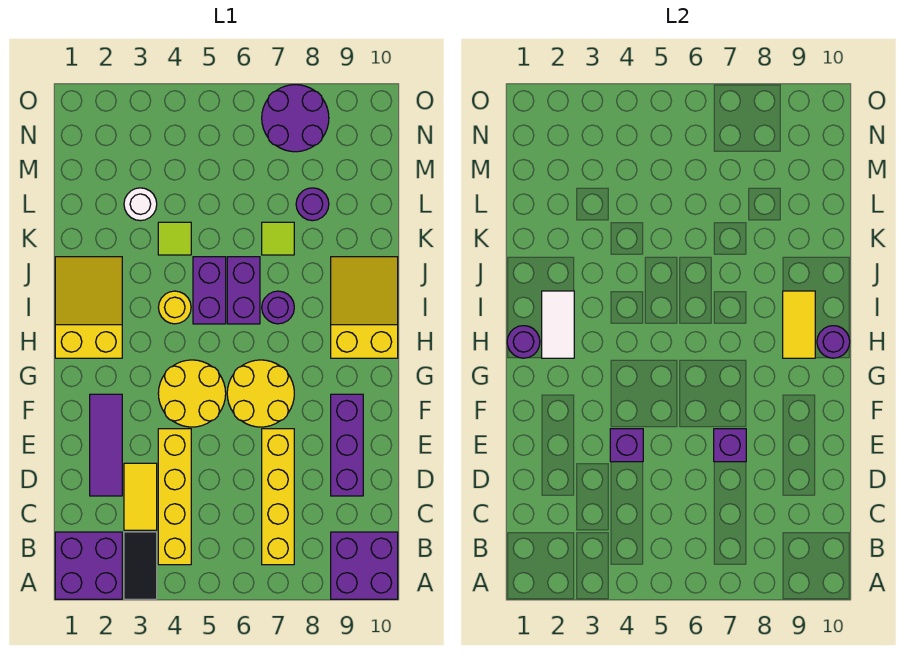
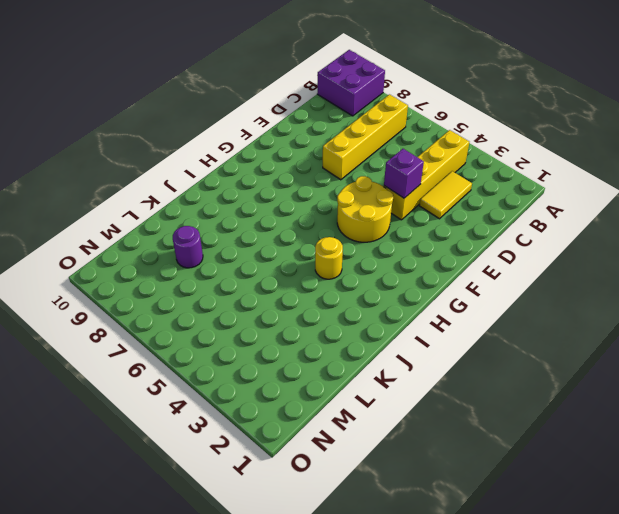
none -> purple brick A1:B2 level 1
none -> black tile A3:B3 level 1
none -> purple tile D2:F2 level 1

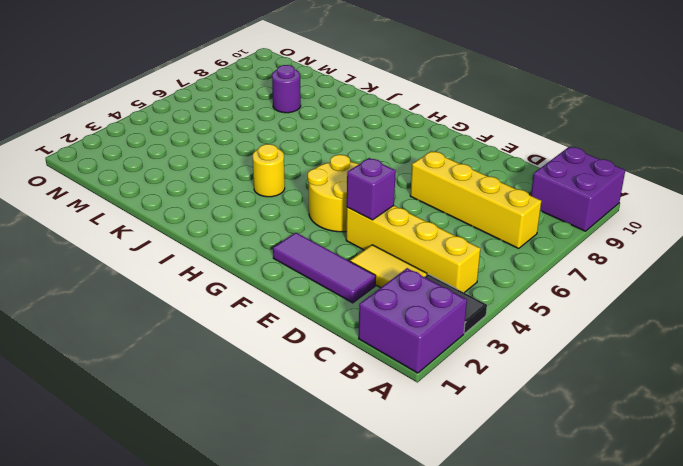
none -> purple brick D9:F9 level 1
none -> yellow round brick F6:G7 level 1
none -> yellow slope H1:J2 level 1 top H

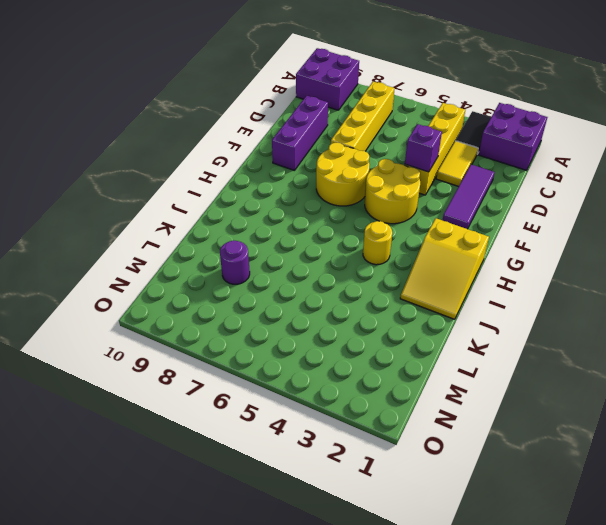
none -> yellow slope H9:J10 level 1 top H
none -> purple brick I5:J5 level 1
none -> purple brick I6:J6 level 1

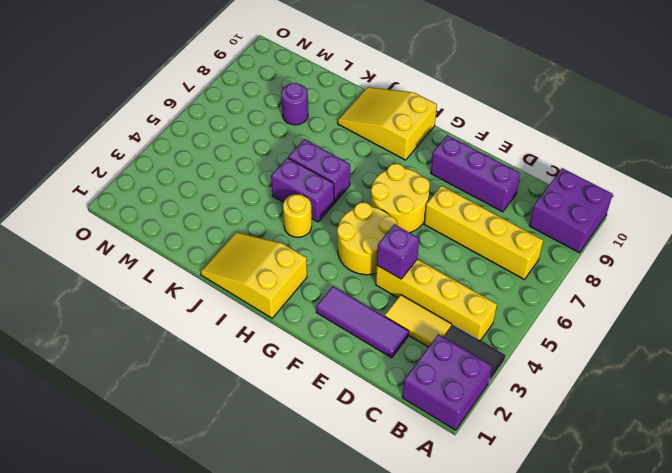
none -> purple round brick I7 level 1
none -> lime tile K4 level 1
none -> lime tile K7 level 1

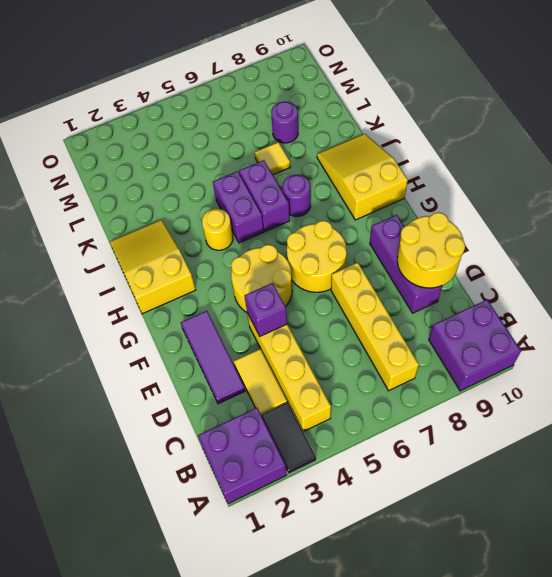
yellow round brick D9:E10 level 2 -> none
yellow tile K7 level 1 -> lime tile K7 level 1
none -> lime tile K4 level 1
none -> white round brick L3 level 1
none -> purple round brick N7:O8 level 1

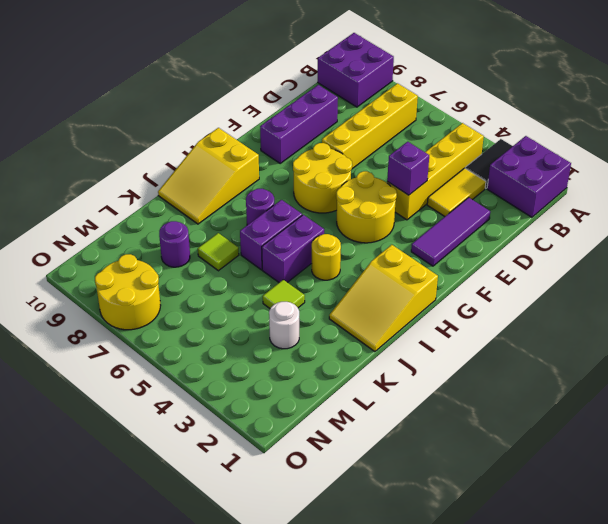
yellow round brick N7:O8 level 1 -> purple round brick N7:O8 level 1
none -> purple brick E7 level 2
none -> purple round brick H1 level 2
none -> white tile H2:I2 level 2

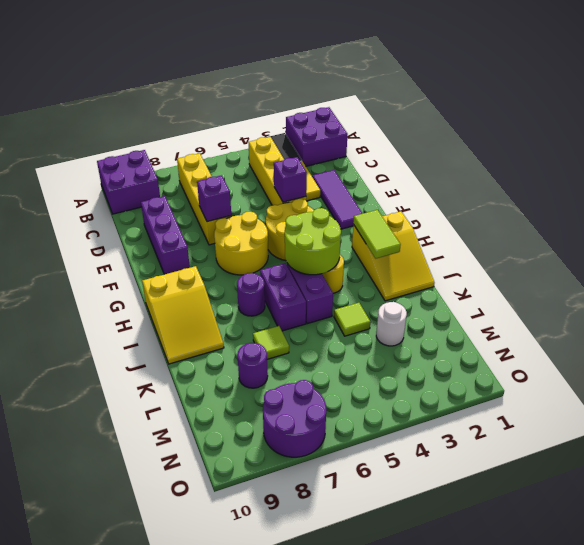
lime tile H2:I2 level 2 -> white tile H2:I2 level 2
lime round brick H4:I5 level 2 -> none
none -> purple round brick H1 level 2
none -> yellow tile H9:I9 level 2
none -> purple round brick H10 level 2

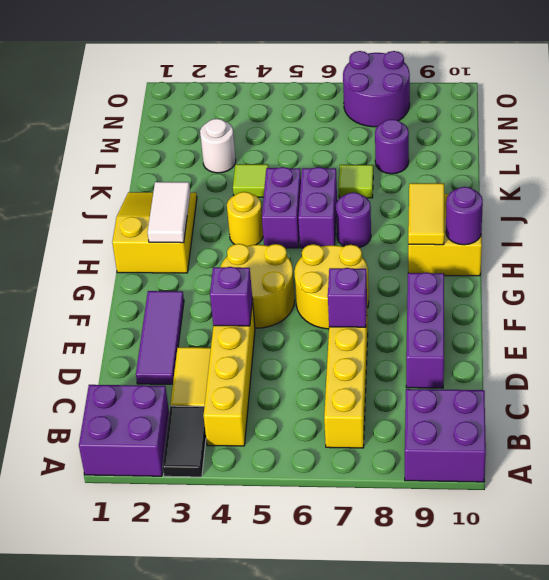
none -> purple round brick H1 level 2

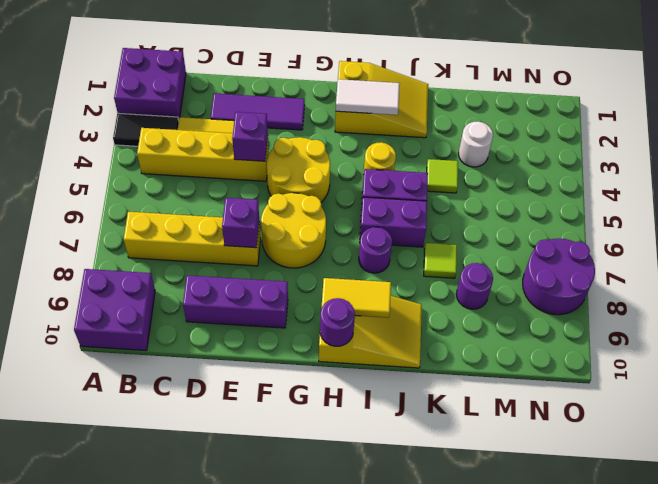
none -> purple round brick H1 level 2

